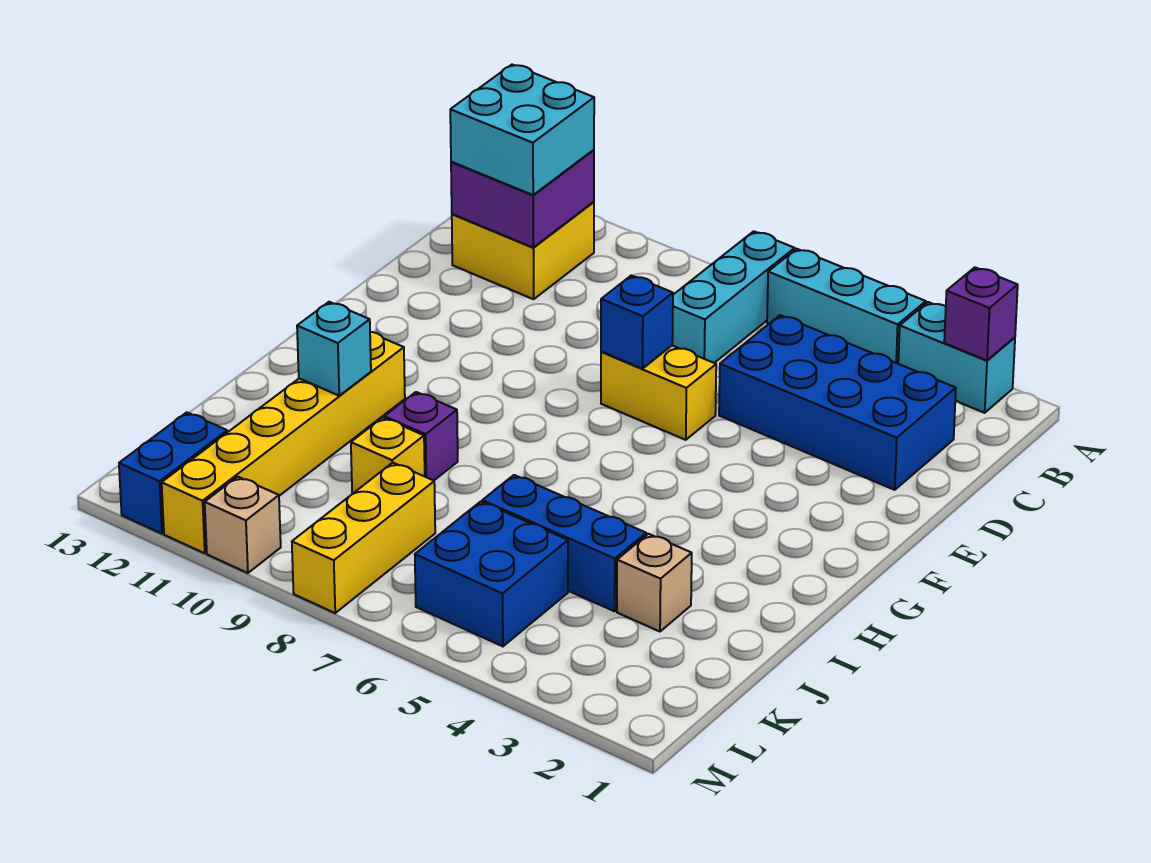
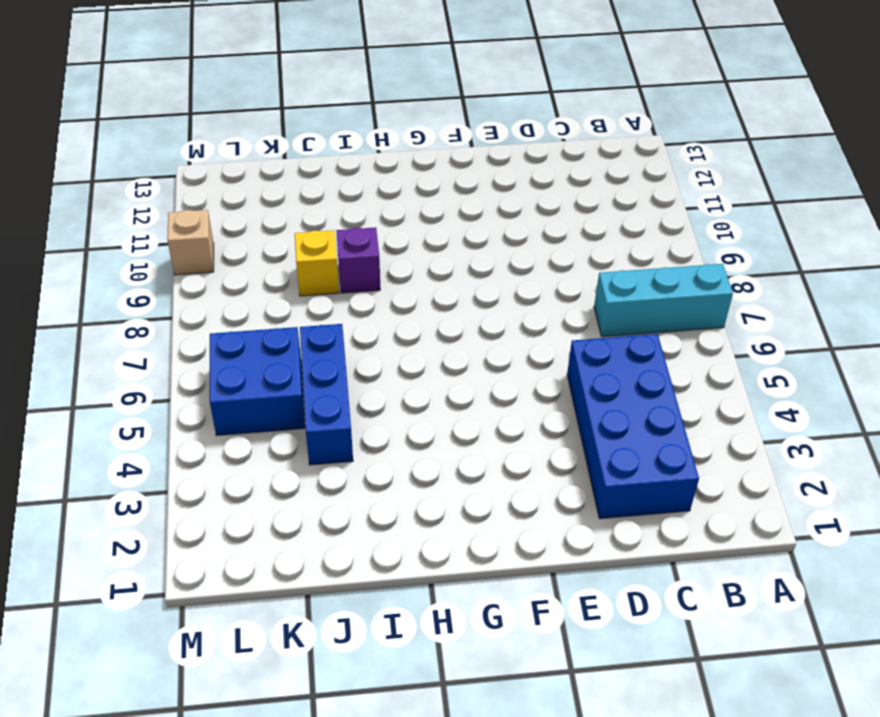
none -> cyan brick A2:A3 level 1
none -> cyan brick A4:A6 level 1
none -> yellow brick B11:C12 level 1

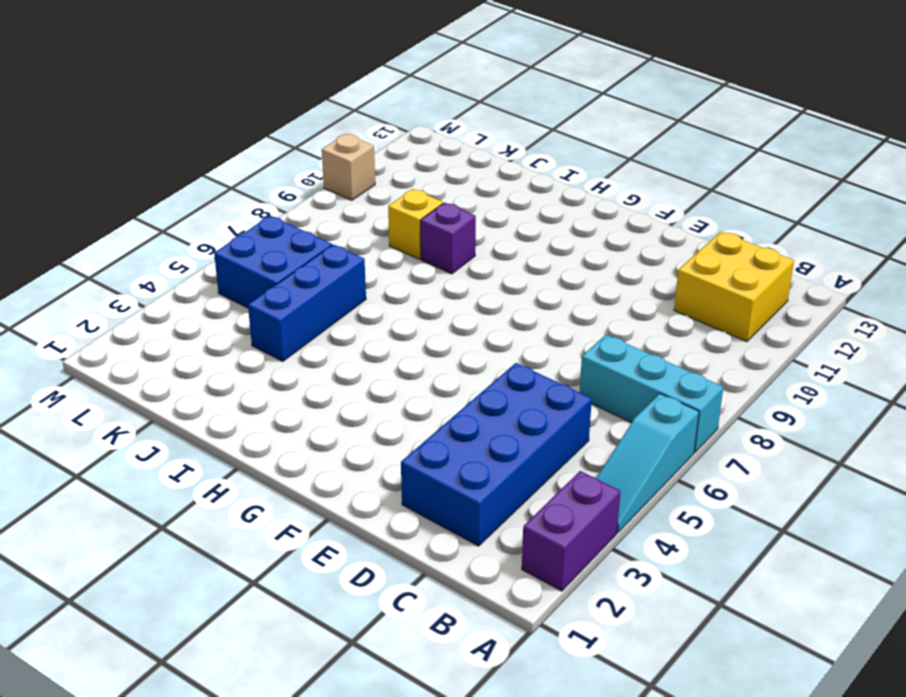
purple brick A2:A3 level 1 -> cyan brick A2:A3 level 1
cyan slope A4:A6 level 1 top 6 -> cyan brick A4:A6 level 1
none -> yellow brick E6:E7 level 1
none -> yellow brick H11:M11 level 1
none -> tan brick J3 level 1

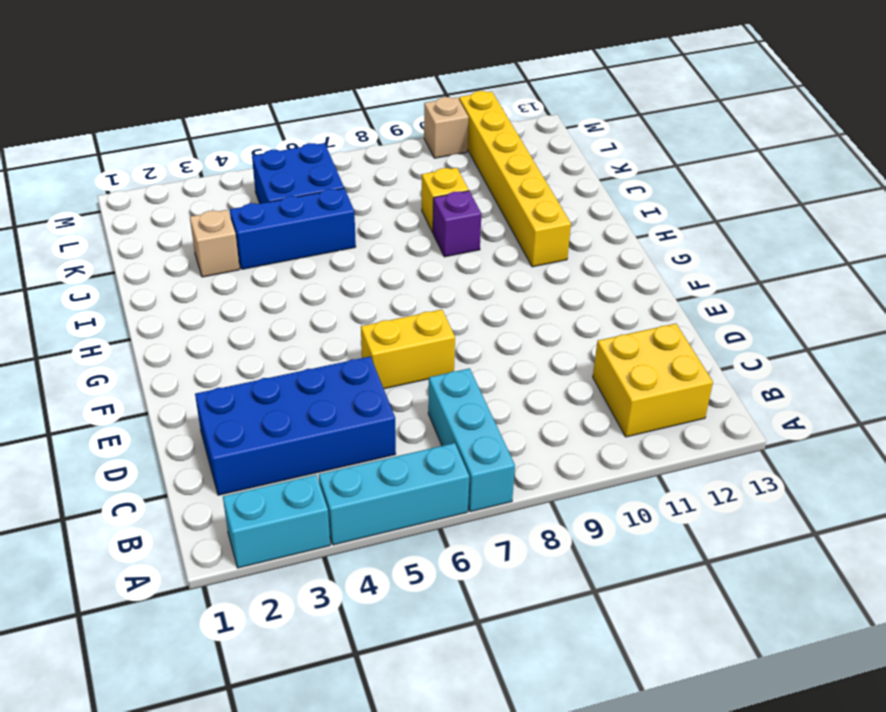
none -> yellow brick K8:M8 level 1
none -> blue brick L12:M12 level 1
none -> purple brick A2 level 2

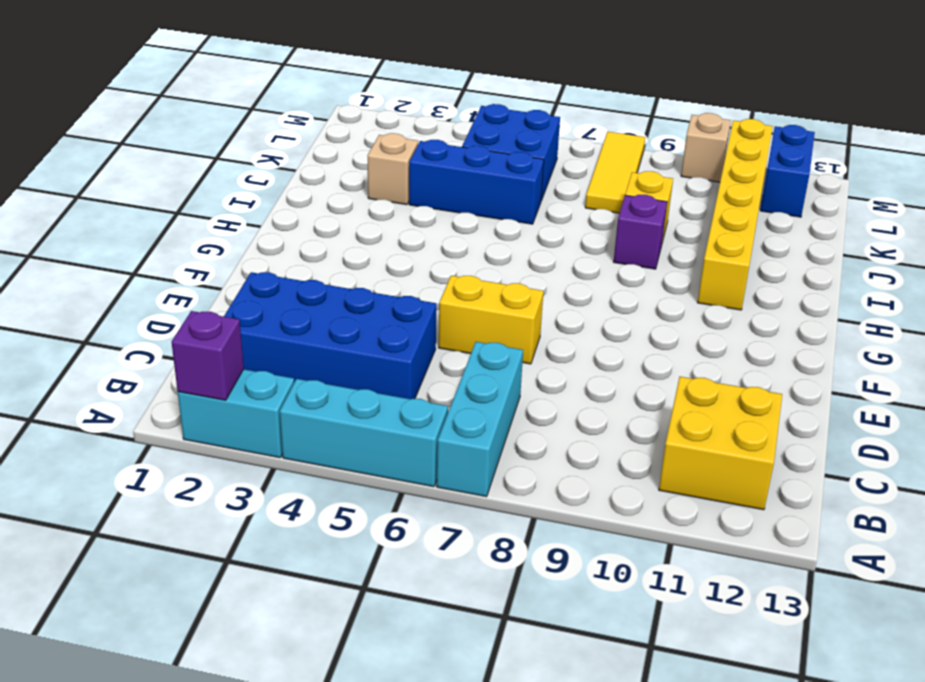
yellow tile K8:M8 level 1 -> yellow brick K8:M8 level 1
none -> purple brick B11:C12 level 2
none -> blue brick E7 level 2
none -> cyan brick I11 level 2

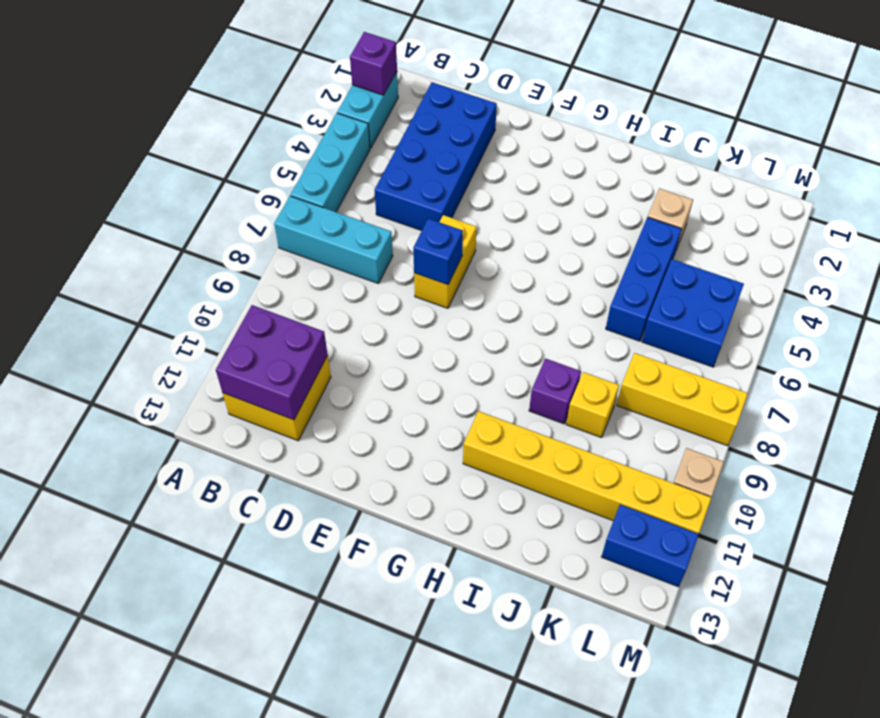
none -> cyan brick I11 level 2
none -> cyan brick B11:C12 level 3

